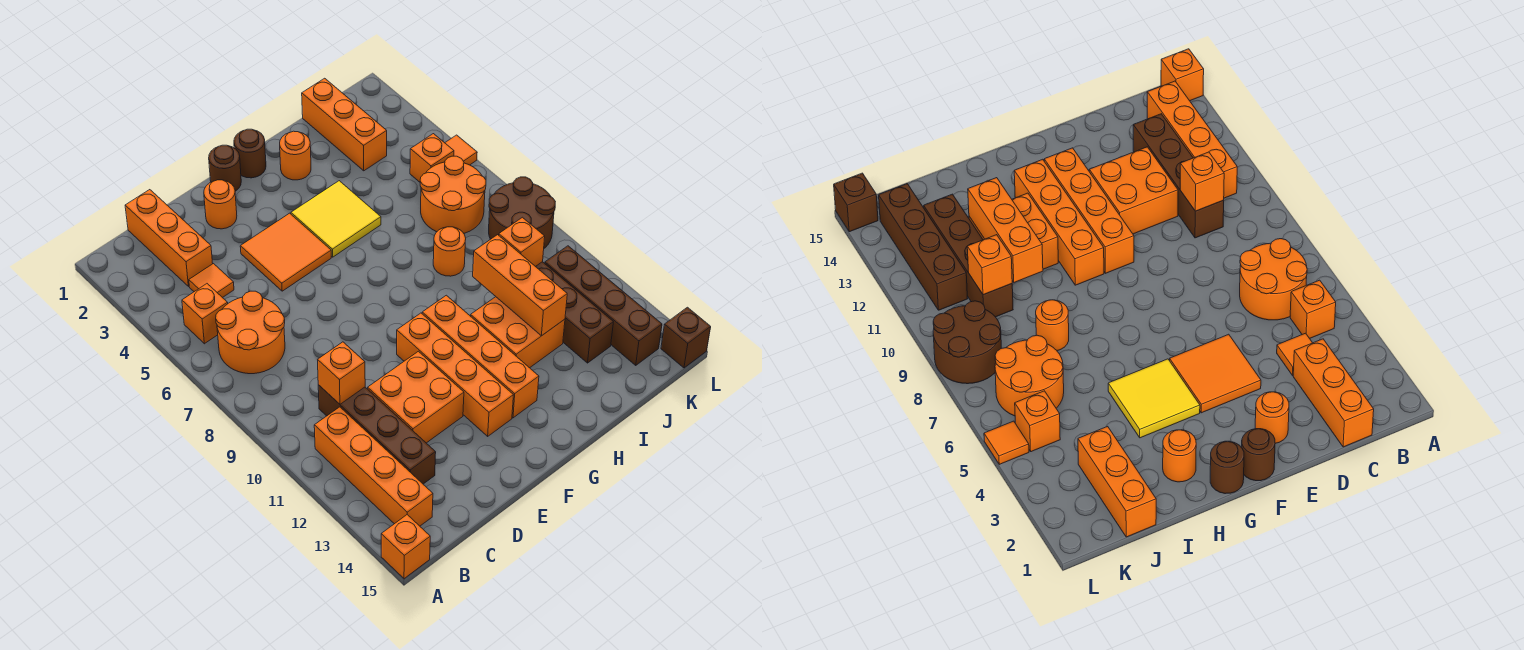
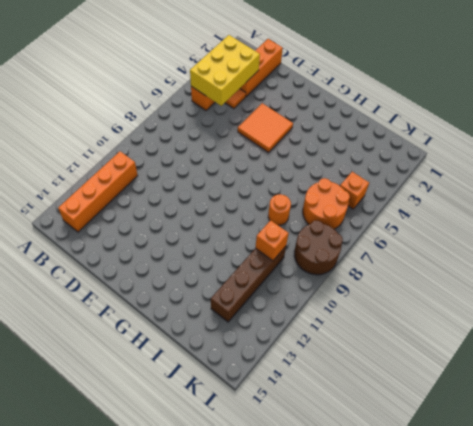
yellow brick B3:C5 level 2 -> none
none -> orange brick A15 level 1
none -> orange round brick B6:C7 level 1
none -> brown brick C10:C13 level 1

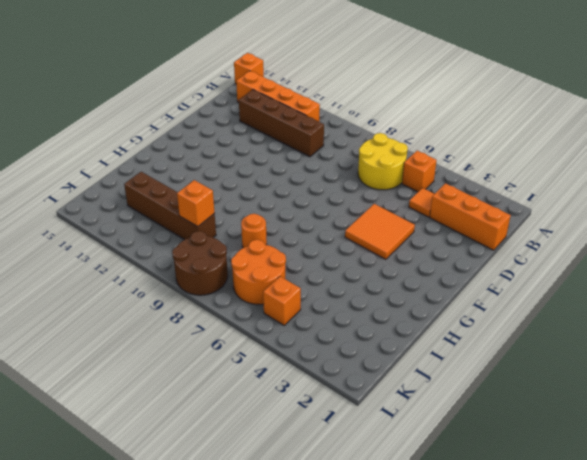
yellow round brick B6:C7 level 1 -> orange round brick B6:C7 level 1
none -> orange brick D11:E12 level 1
none -> orange round brick E2 level 1
none -> brown round brick F1 level 1

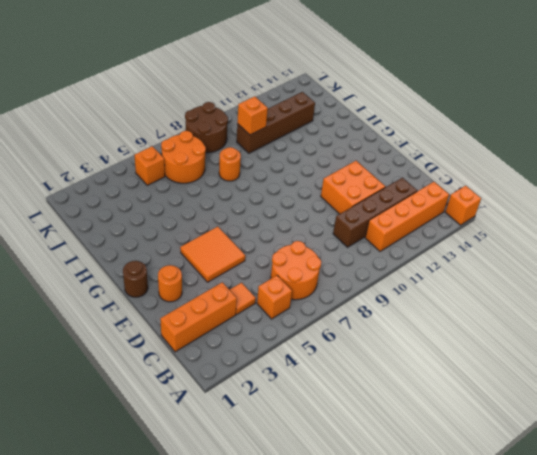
none -> orange brick F10:F13 level 1
none -> brown round brick G1 level 1
none -> yellow tile G4:H5 level 1

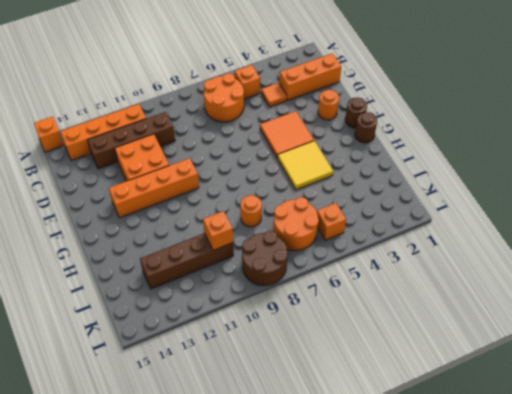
none -> orange brick G10:G13 level 1
none -> orange round brick H2 level 1
none -> orange brick H11:I12 level 1

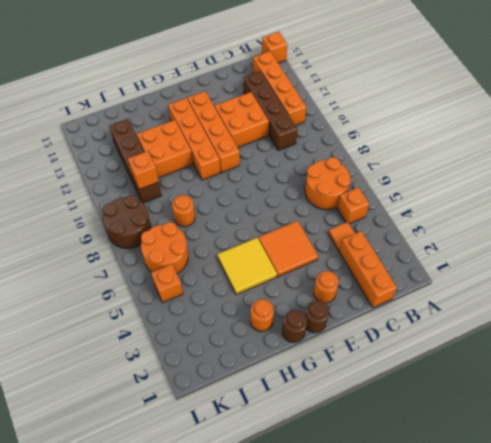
none -> orange brick J1:J3 level 1
none -> brown brick K11:K14 level 1
none -> orange tile L5 level 1

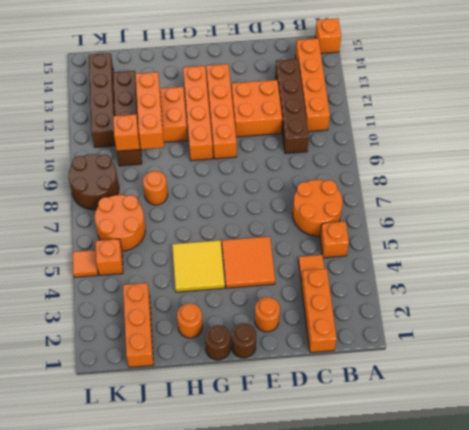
none -> brown brick L15 level 1
none -> orange brick C10 level 2

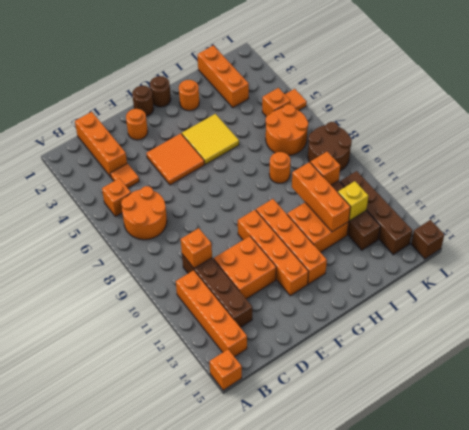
yellow brick J12 level 2 -> none

